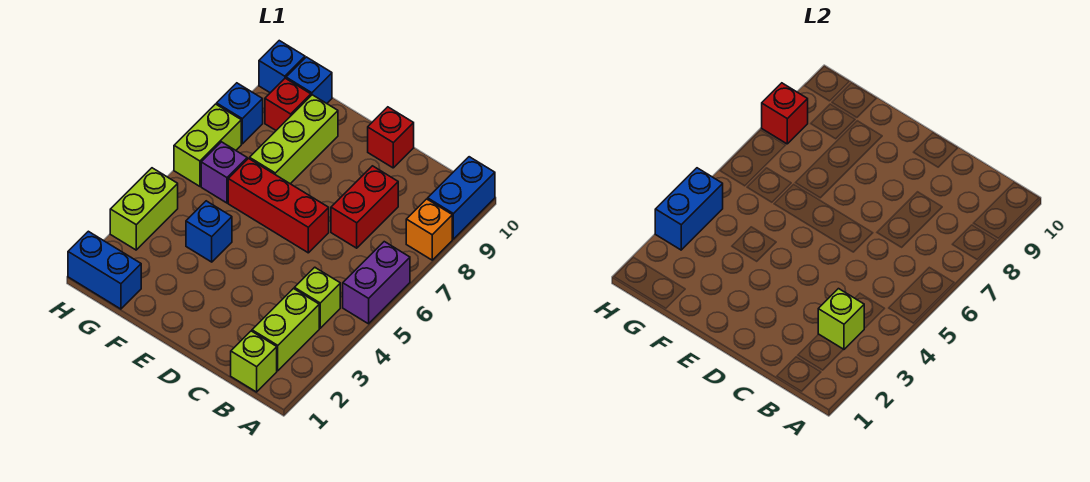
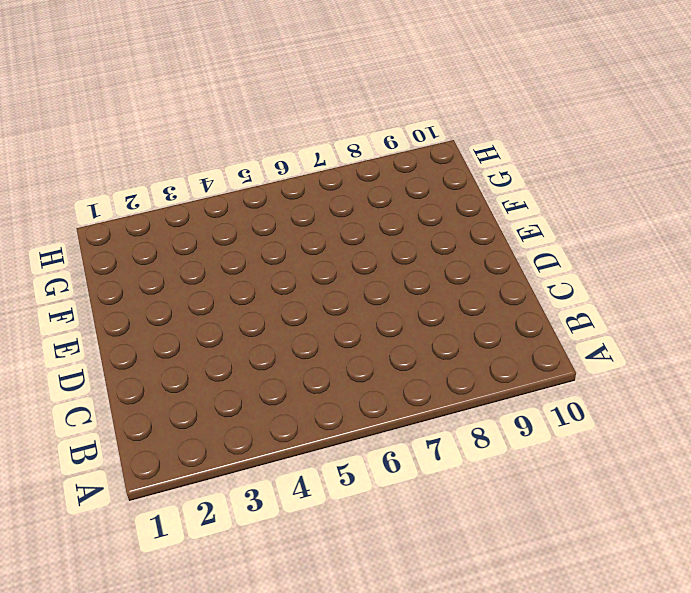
none -> purple brick A5:A6 level 1
none -> orange brick A8 level 1
none -> blue brick A9:A10 level 1

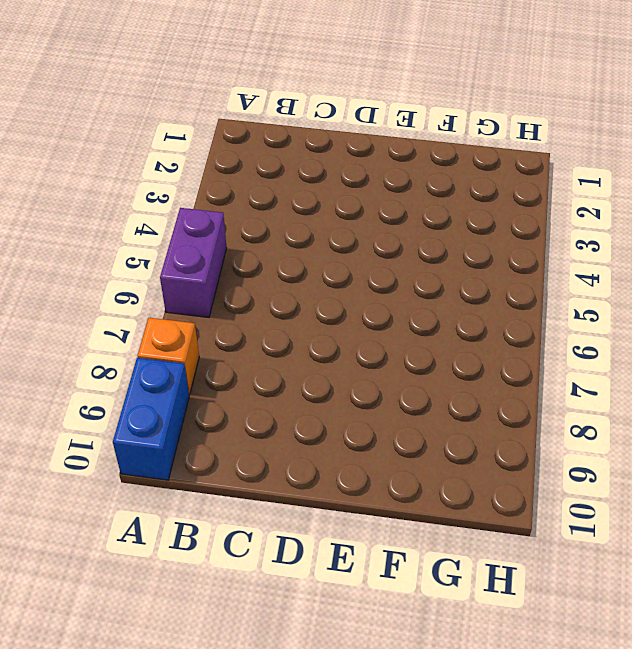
none -> lime brick B1 level 1
none -> lime brick B2:B3 level 1
none -> lime brick B4 level 1

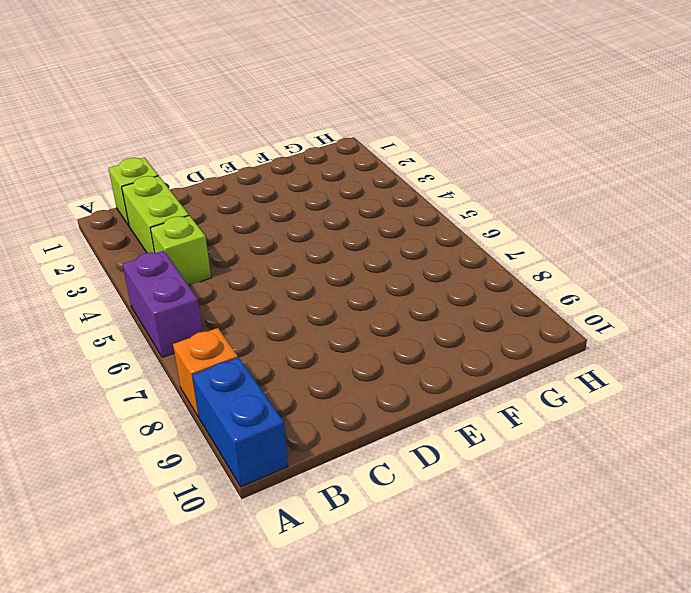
none -> red brick C7:C8 level 1
none -> red brick D6:F6 level 1
none -> red brick D10 level 1

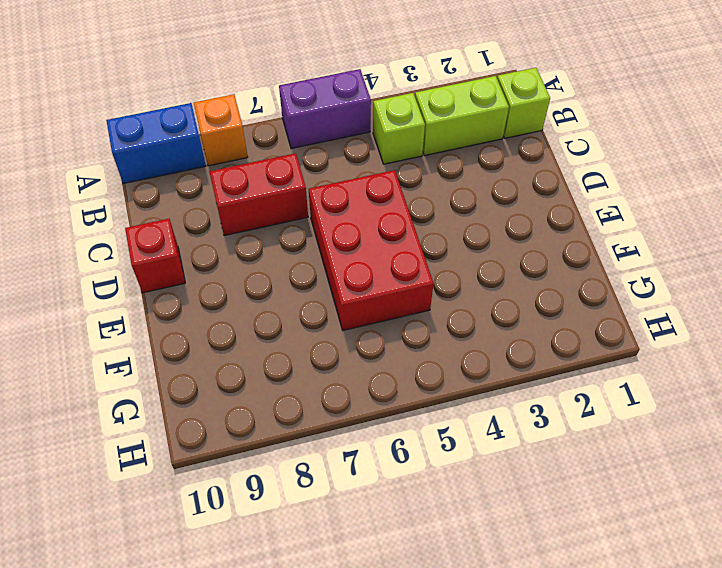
red brick D5:F6 level 1 -> red brick D6:F6 level 1
none -> blue brick F4 level 1
none -> lime brick F7:F9 level 1
none -> blue brick G1:H1 level 1

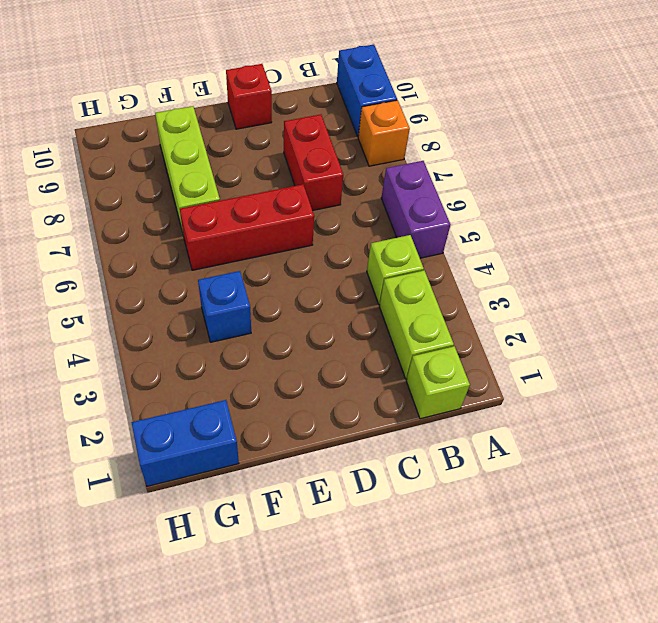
none -> purple brick G6 level 1
none -> red brick G9 level 1
none -> blue brick G10 level 1

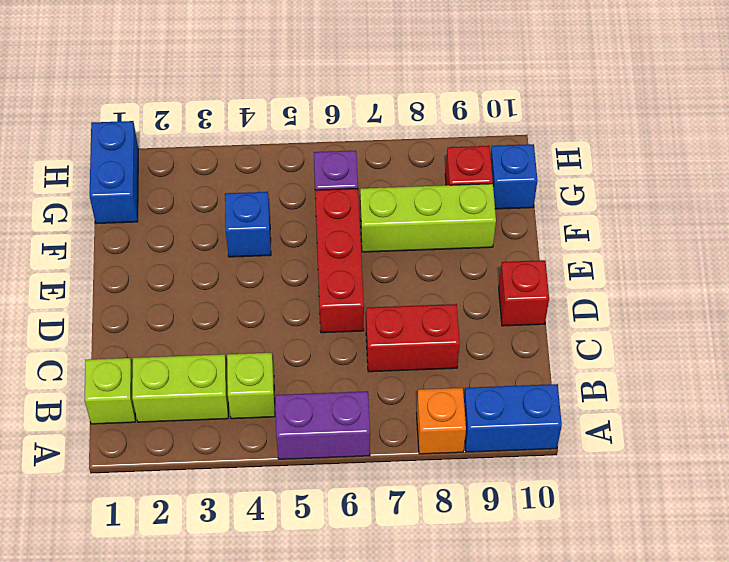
none -> lime brick H3:H4 level 1
none -> lime brick H6:H7 level 1
none -> blue brick H8 level 1

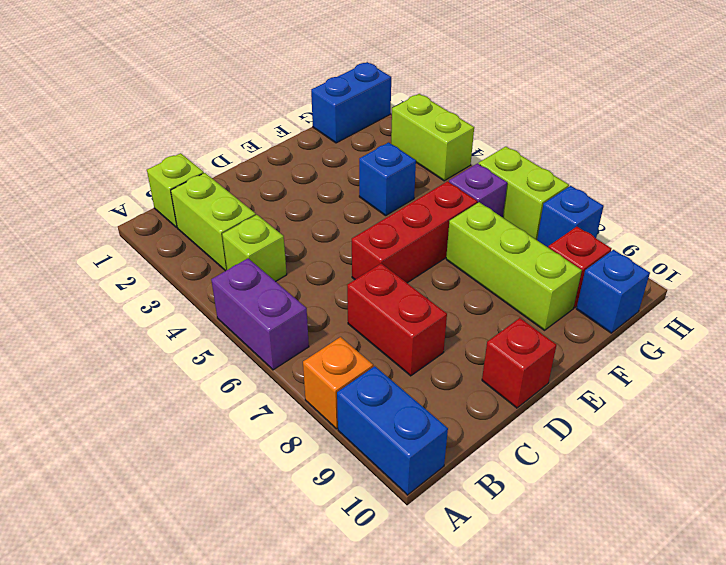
none -> blue brick H10 level 1
none -> lime brick B3 level 2
none -> blue brick H3:H4 level 2

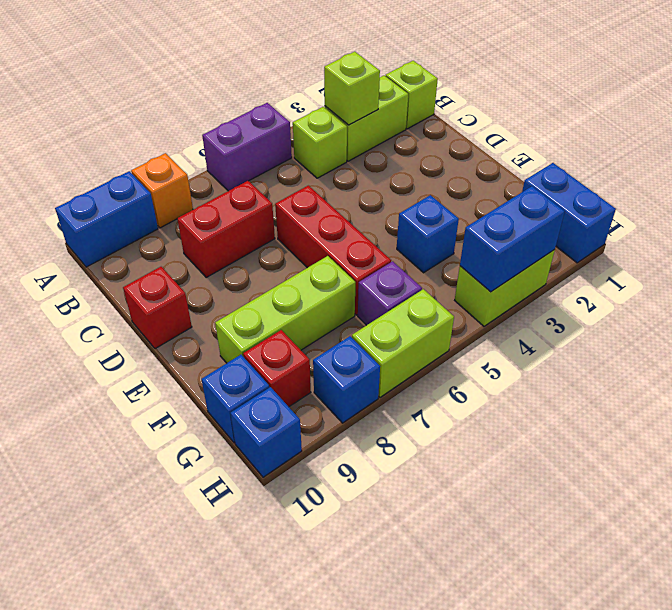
none -> red brick H8 level 2

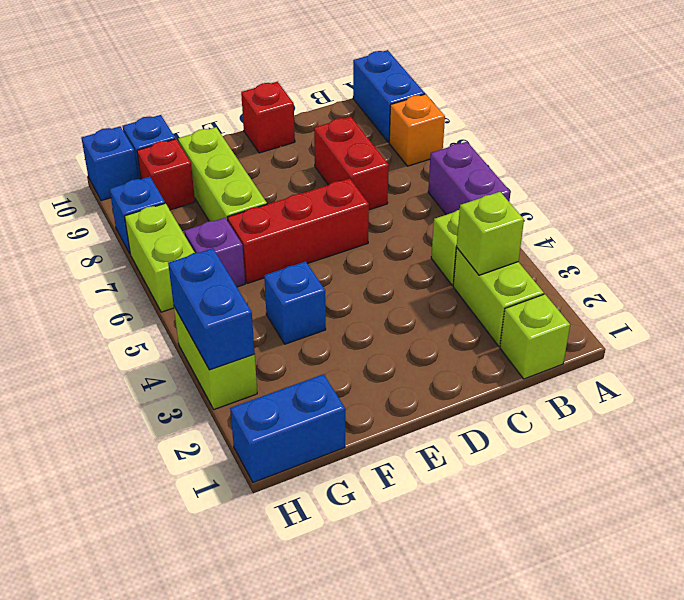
none -> red brick H8 level 2

